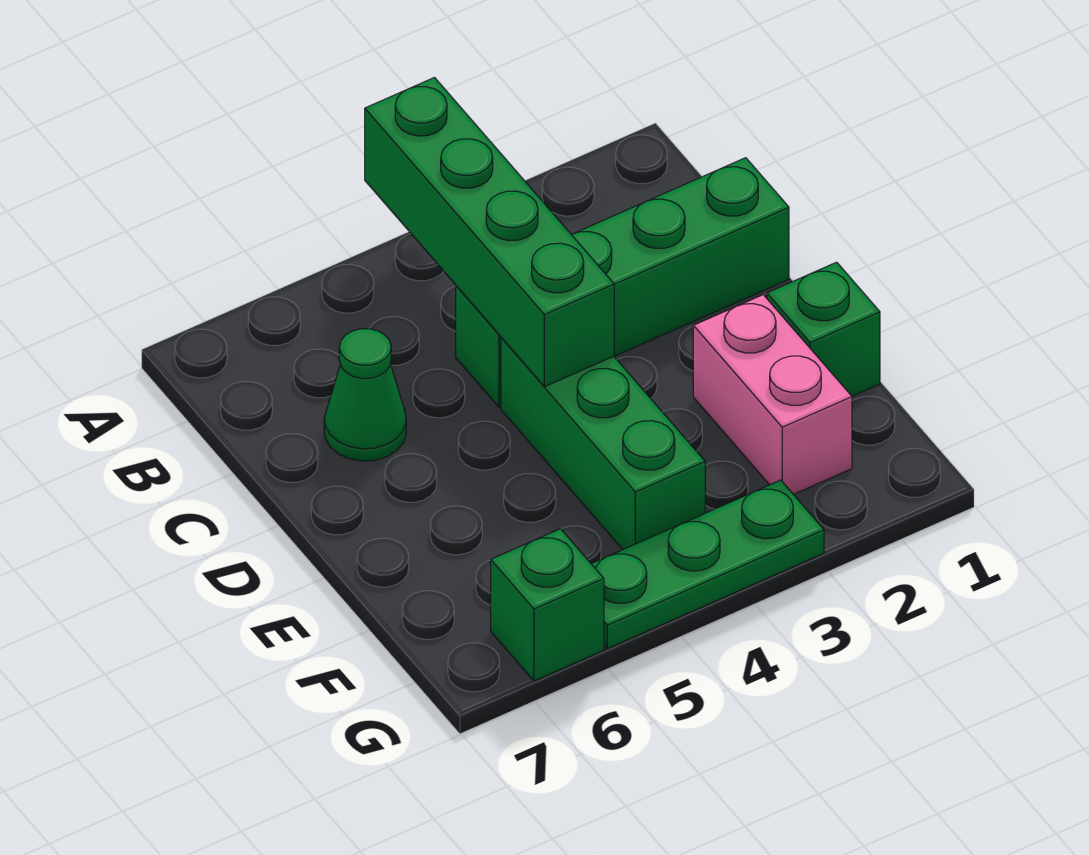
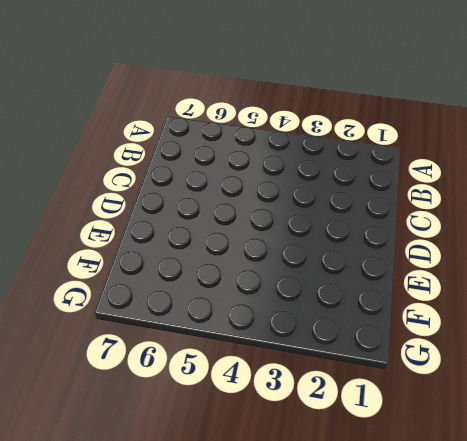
none -> green brick C1:C4 level 1
none -> green cone C6 level 1

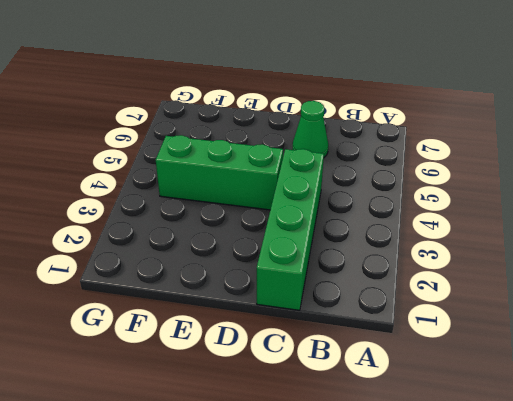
none -> green brick E1 level 1
none -> pink brick E2:F2 level 1

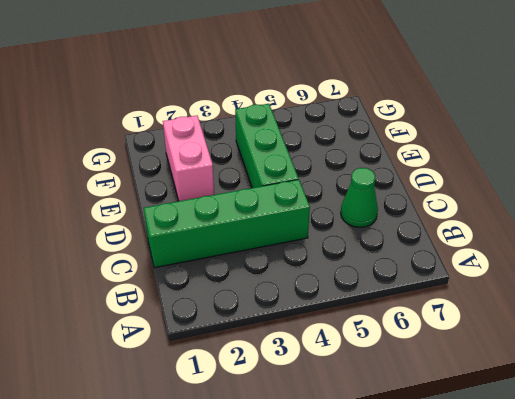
none -> green brick E1 level 1
none -> green plate G3:G5 level 1

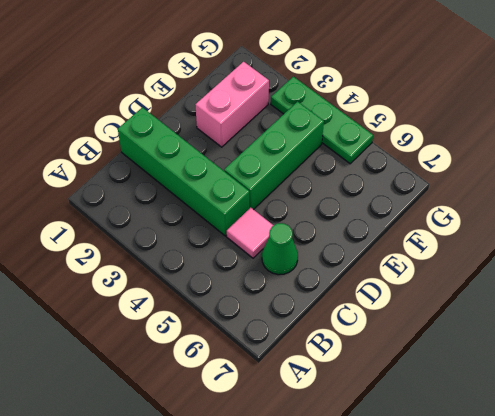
pink tile C5 level 1 -> none
none -> green brick E1 level 1
none -> green brick G6 level 1

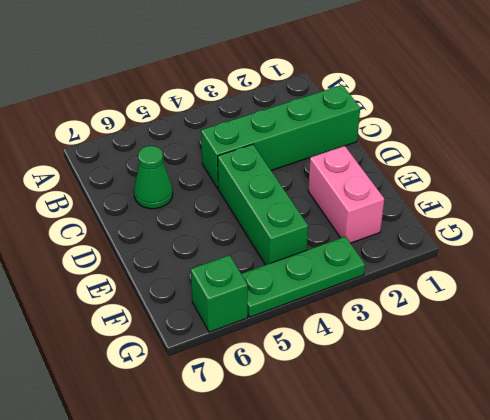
none -> green brick E1 level 1
none -> green brick A4:D4 level 2

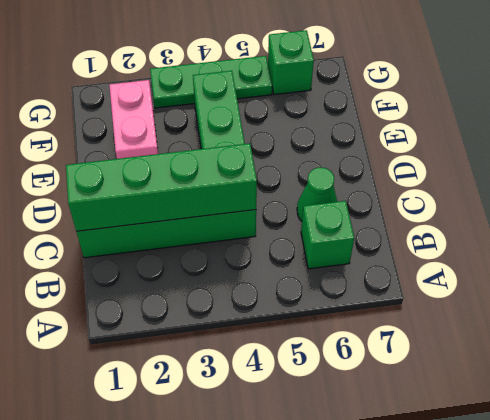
green brick B6 level 1 -> green brick E1 level 1
green brick C1:C4 level 2 -> green brick A4:D4 level 2

